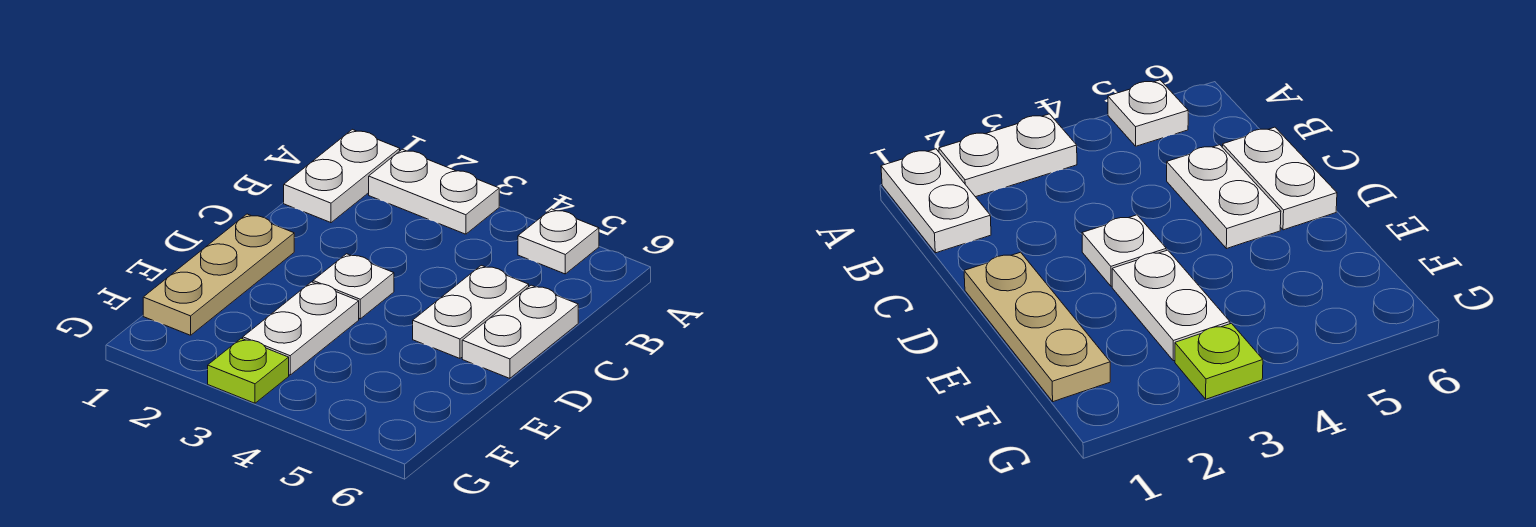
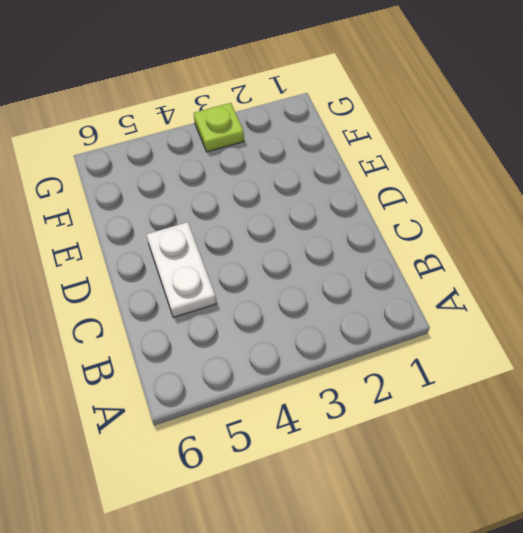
none -> white plate A1:B1 level 1
none -> white plate A2:A3 level 1

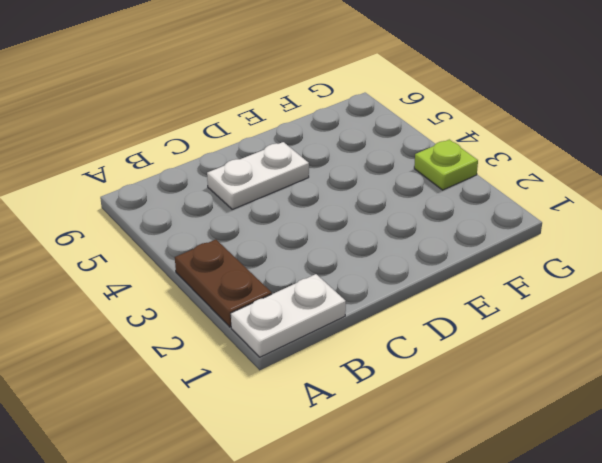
brown plate A2:A3 level 1 -> white plate A2:A3 level 1
none -> white plate A5 level 1
none -> white plate C6:D6 level 1

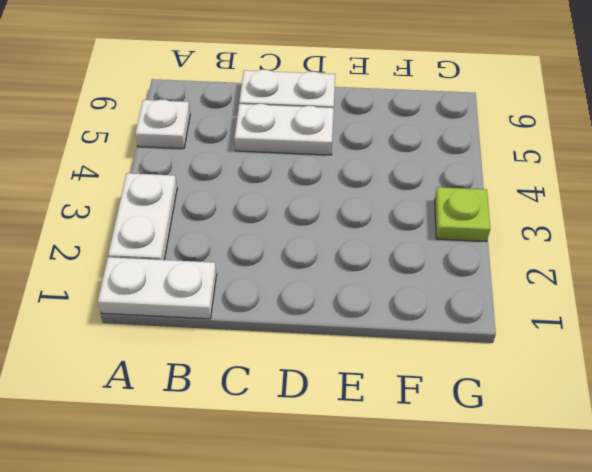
none -> tan plate D1:F1 level 1
none -> white plate D3 level 1

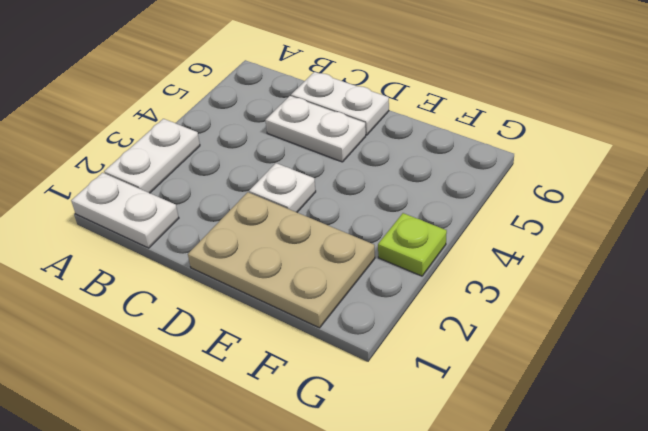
tan plate D1:F2 level 1 -> tan plate D1:F1 level 1
none -> white plate A5 level 1
none -> white plate E3:F3 level 1

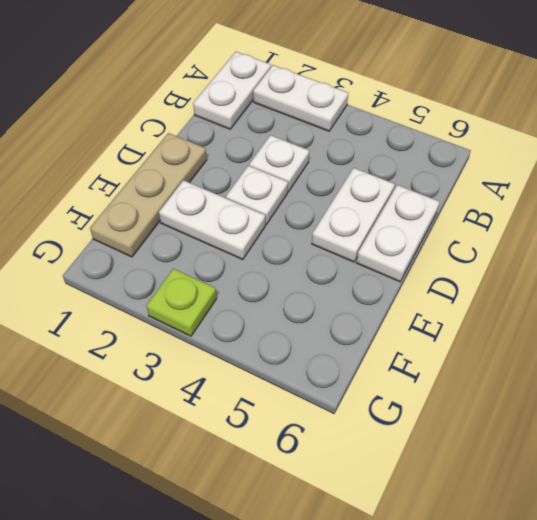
white plate C3 level 1 -> white plate A5 level 1
white plate E2:E3 level 1 -> white plate E3:F3 level 1

